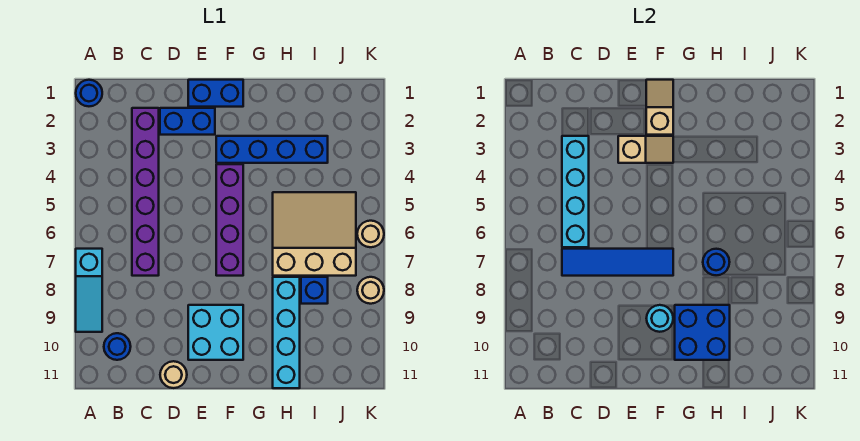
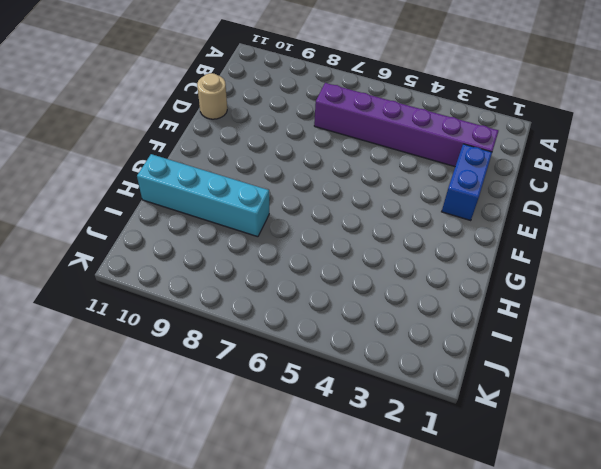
none -> blue round brick A1 level 1
none -> cyan slope A7:A9 level 1 top 7
none -> blue round brick B10 level 1

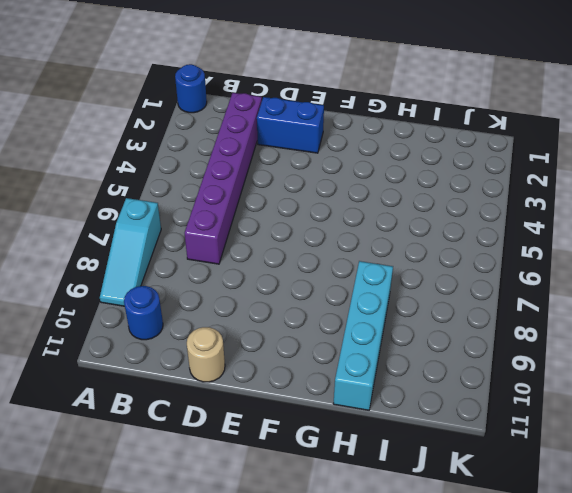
none -> blue brick E1:F1 level 1
none -> cyan brick E9:F10 level 1
none -> blue brick F3:I3 level 1

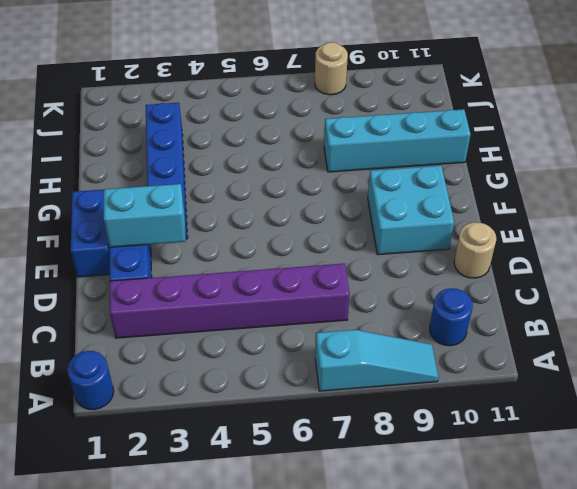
cyan brick E2:E3 level 2 -> tan slope E3:F3 level 2 top E
none -> purple brick F4:F7 level 1
none -> tan slope H5:J7 level 1 top 7
none -> blue brick I8 level 1

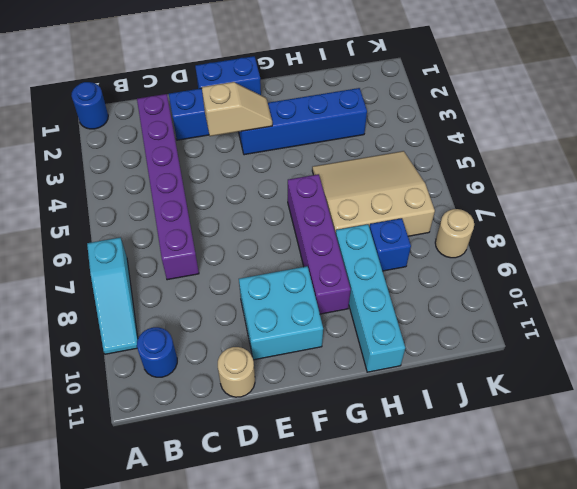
purple brick G6:G9 level 1 -> purple brick F4:F7 level 1
none -> tan round brick K6 level 1
none -> cyan brick C3:C6 level 2
none -> blue tile C7:F7 level 2

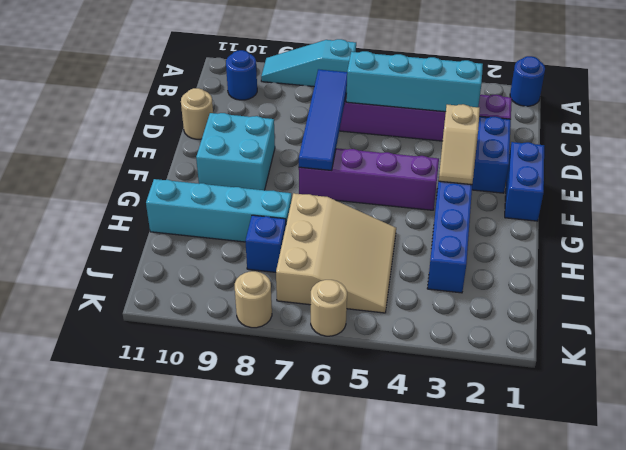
none -> tan slope F1:F2 level 2 top 2
none -> cyan round brick F9 level 2
none -> blue brick G9:H10 level 2

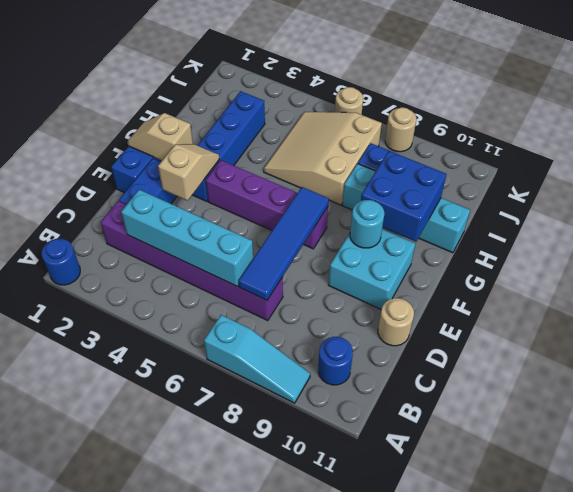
none -> blue round brick H7 level 2

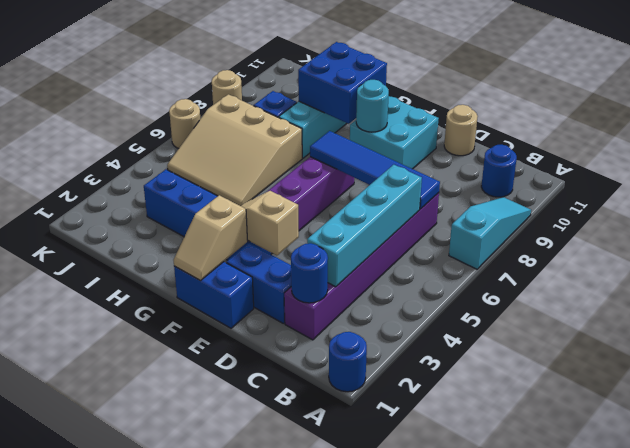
blue round brick C2 level 2 -> blue round brick H7 level 2

